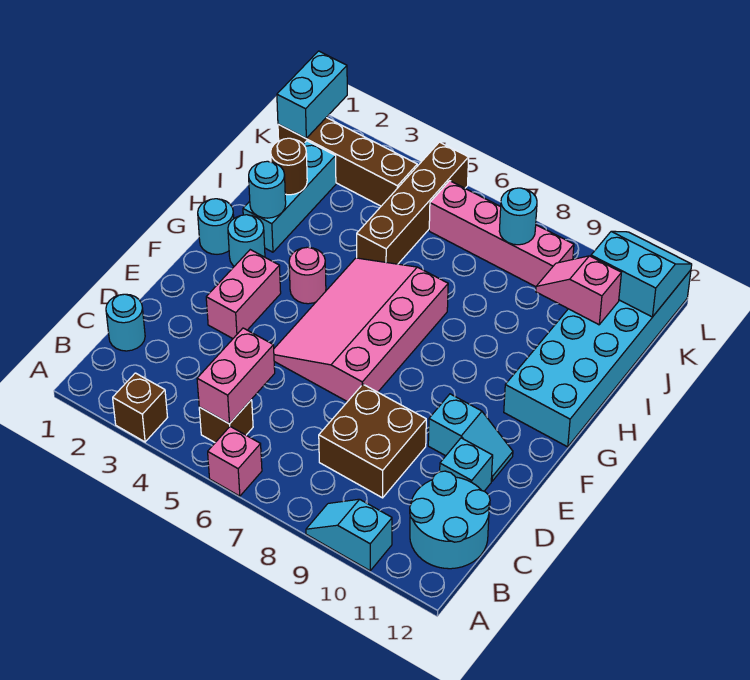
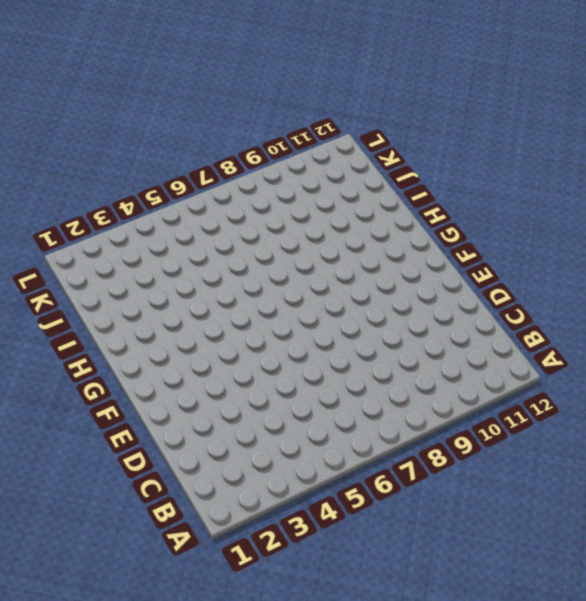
none -> brown brick A3 level 1
none -> pink brick A6 level 1
none -> cyan slope A9:A10 level 1 top 10

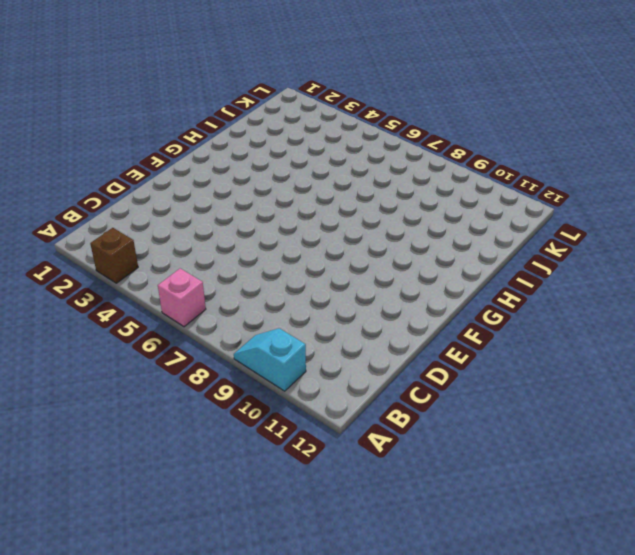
none -> brown brick B5 level 1
none -> cyan round brick B11:C12 level 1
none -> cyan round brick C1 level 1

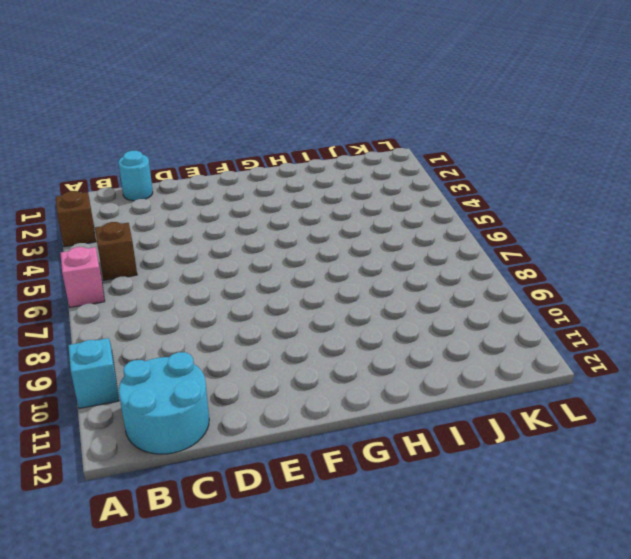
none -> brown brick C8:D9 level 1
none -> cyan brick D11 level 1
none -> pink brick E3:F3 level 1

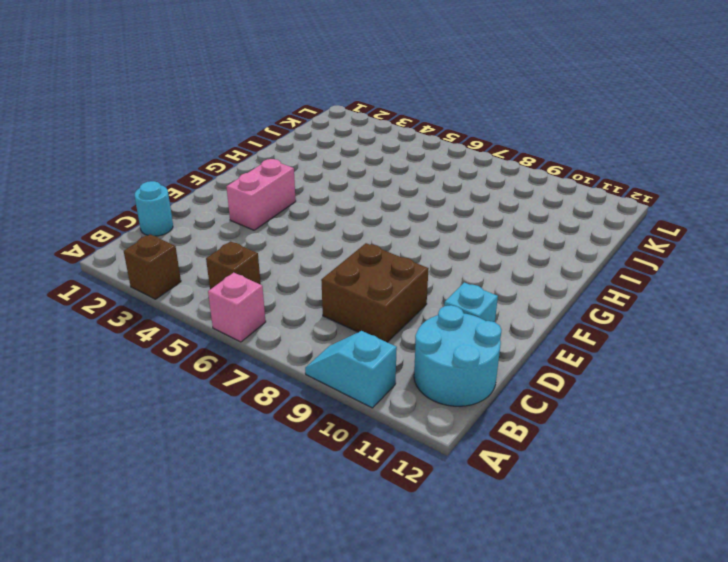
none -> pink slope E5:H7 level 1 top 7
none -> cyan slope E10:E11 level 1 top 10
none -> cyan round brick G1 level 1

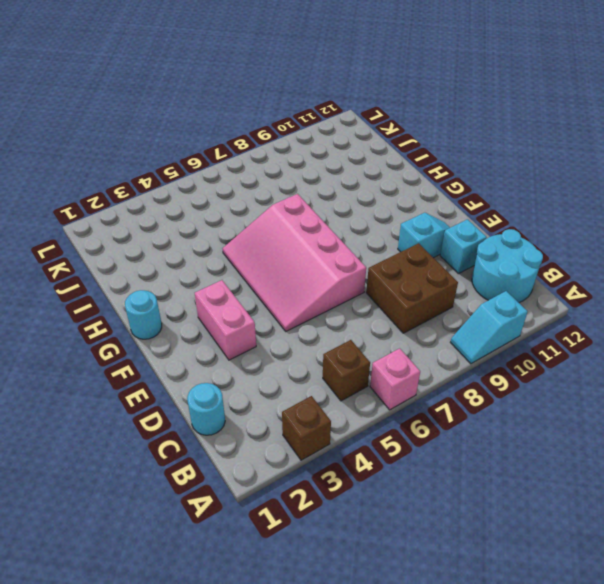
none -> cyan round brick G2 level 1
none -> pink round brick G4 level 1
none -> cyan brick G11:L12 level 1

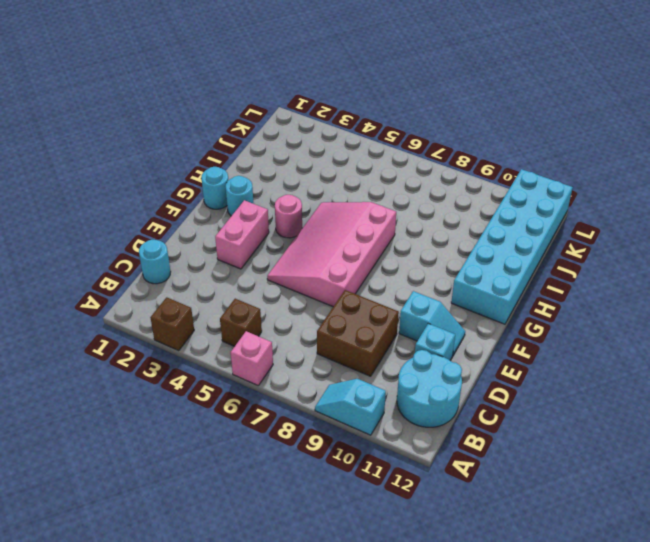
none -> cyan brick H2:J2 level 1
none -> brown brick I5:L5 level 1
none -> brown brick K1:K4 level 1

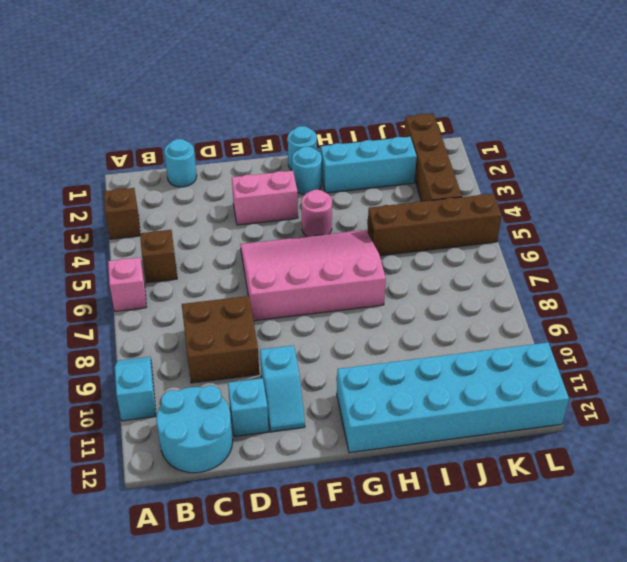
none -> pink brick K6:K9 level 1
none -> pink brick B5:C5 level 2
none -> cyan round brick H2 level 2

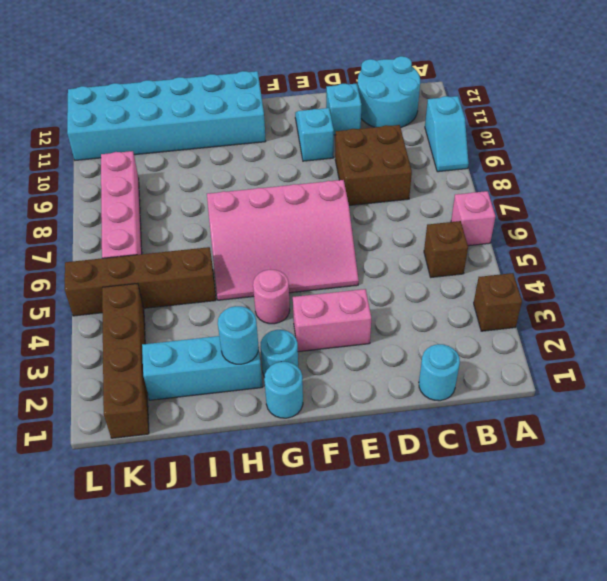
none -> pink brick B5:C5 level 2
none -> brown round brick I2 level 2
none -> pink slope J10:J11 level 2 top 11

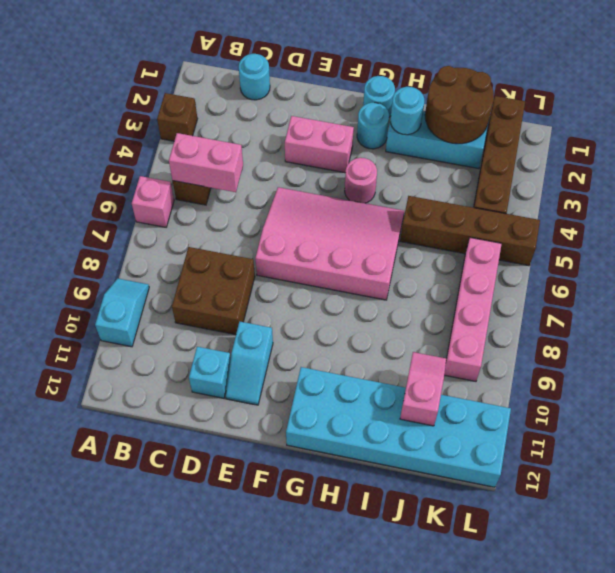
brown round brick I1:J2 level 2 -> brown round brick I2 level 2
none -> cyan round brick B11:C12 level 1
none -> cyan brick K1:L1 level 2
none -> cyan round brick K8 level 2

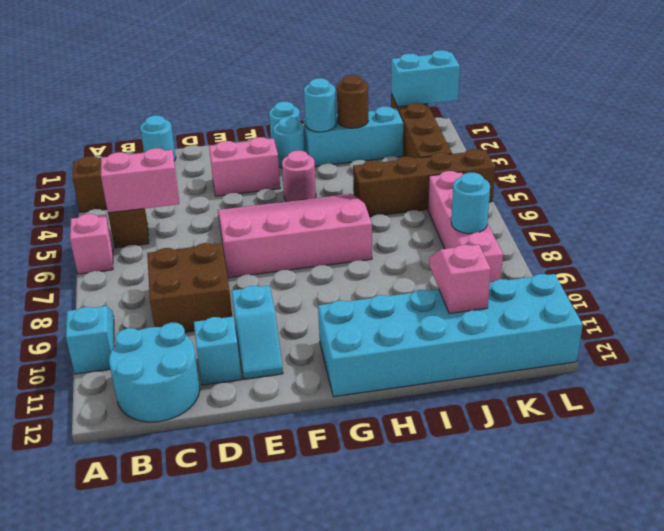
none -> cyan slope K11:L12 level 2 top K

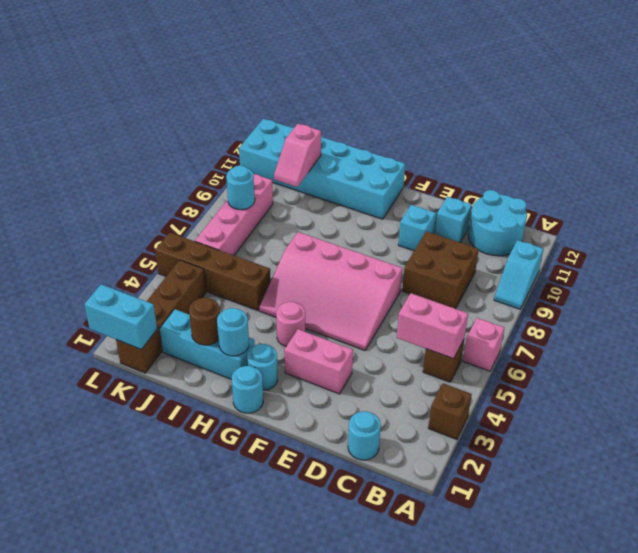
none -> cyan slope K11:L12 level 2 top K

